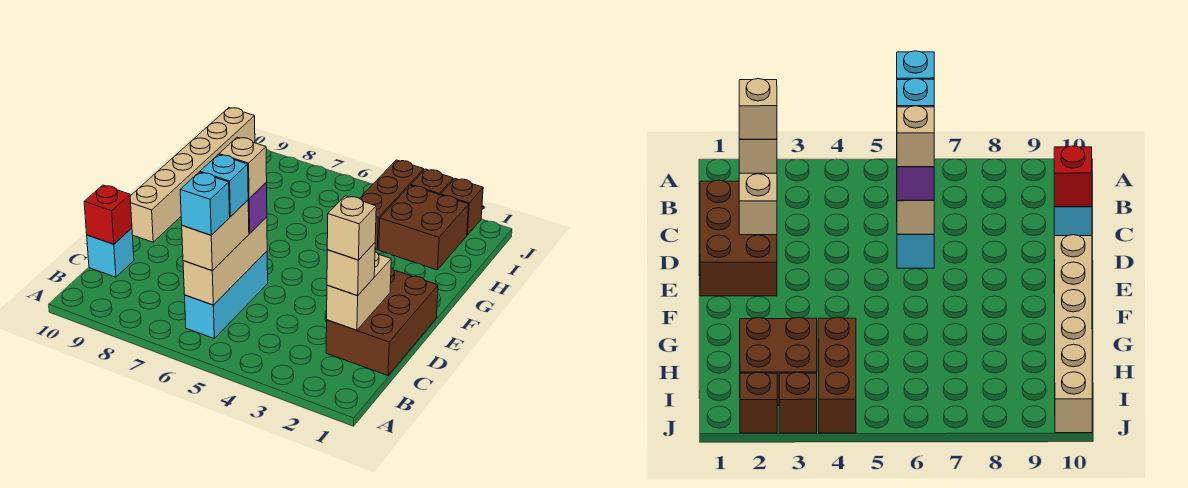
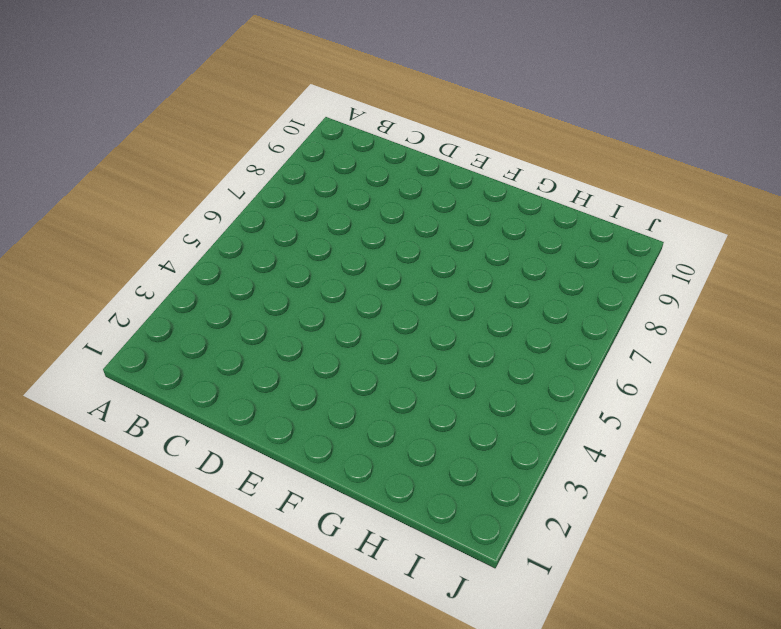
none -> cyan brick B6:D6 level 1
none -> brown brick C1:E2 level 1
none -> cyan brick C10 level 1

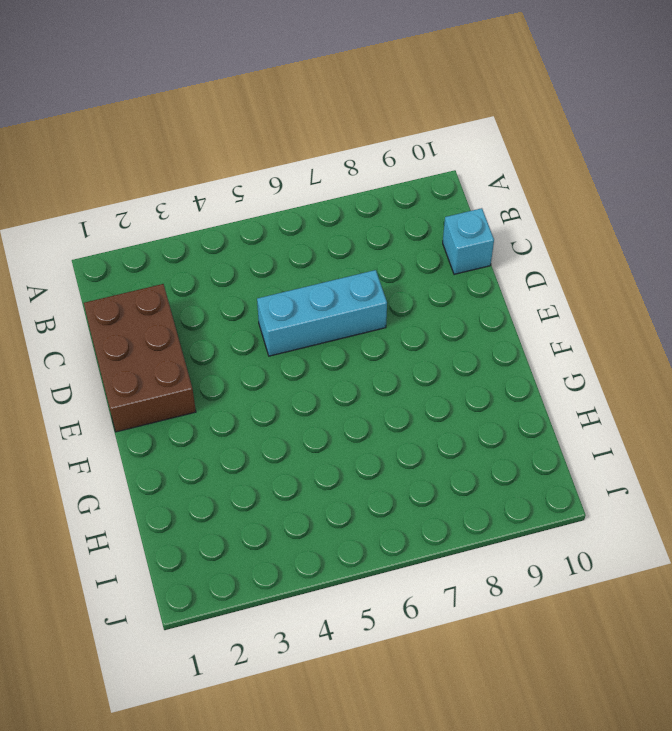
cyan brick D5:D7 level 1 -> cyan brick B6:D6 level 1
none -> tan brick E10:J10 level 1
none -> brown brick H2:I3 level 1
none -> brown brick H4:J4 level 1

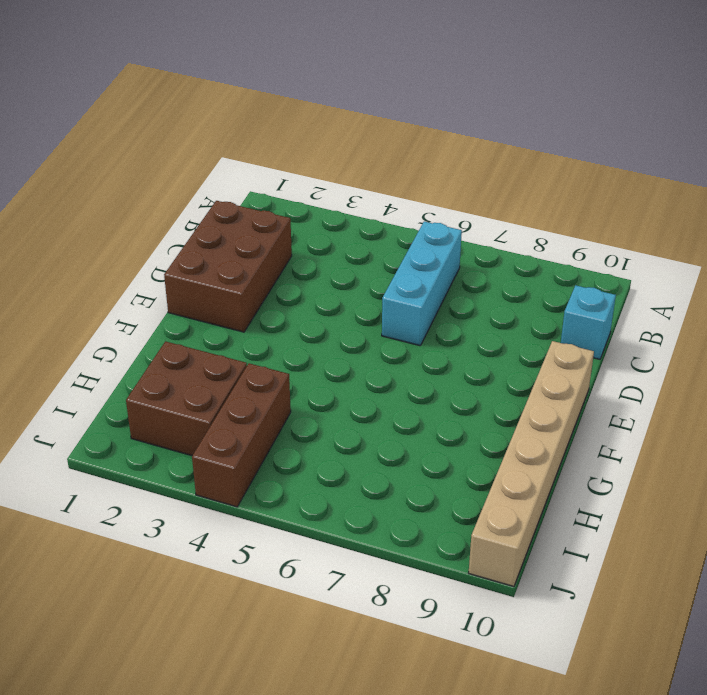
none -> brown brick J2 level 1
none -> brown brick J3 level 1
none -> tan brick B6:D6 level 2

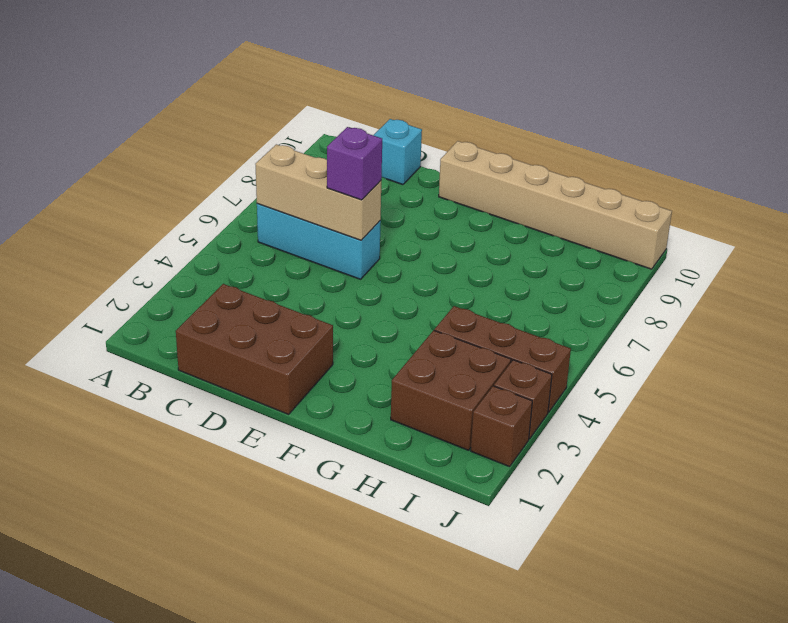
none -> tan brick C2:D2 level 2
none -> red brick C10 level 2
none -> tan brick B6:C6 level 3

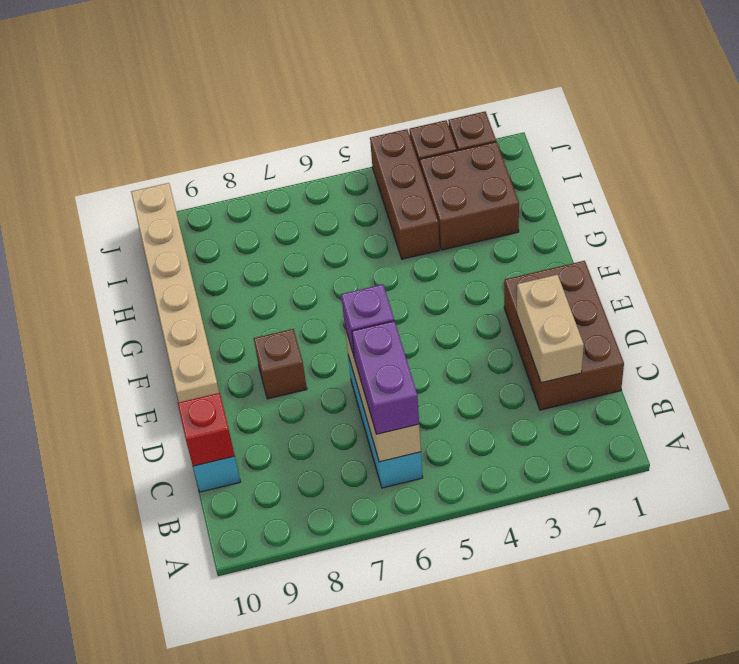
purple brick B6:C6 level 3 -> tan brick B6:C6 level 3
brown brick E8 level 1 -> none
none -> tan brick C2 level 3
none -> cyan brick B6 level 4
none -> tan brick C2 level 4

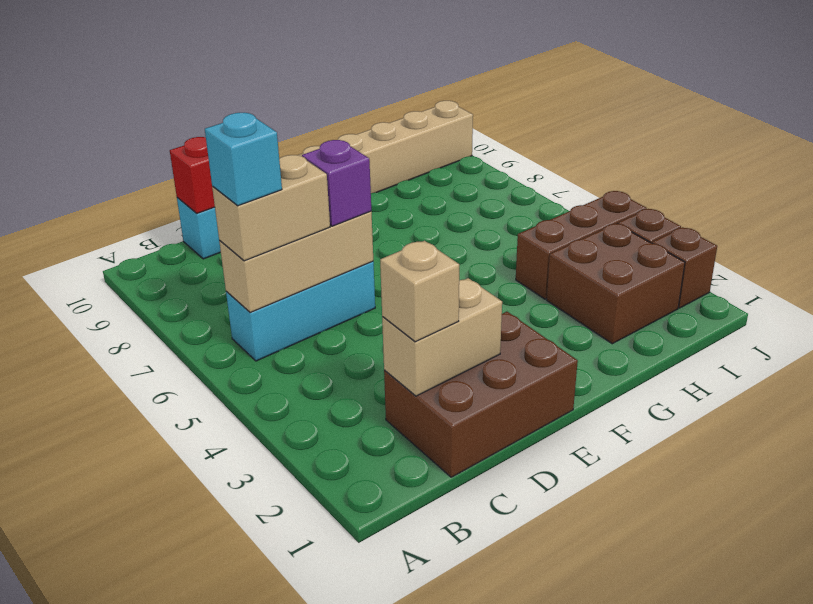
none -> tan brick C2 level 4
none -> cyan brick C6 level 4
none -> tan brick D6 level 4

